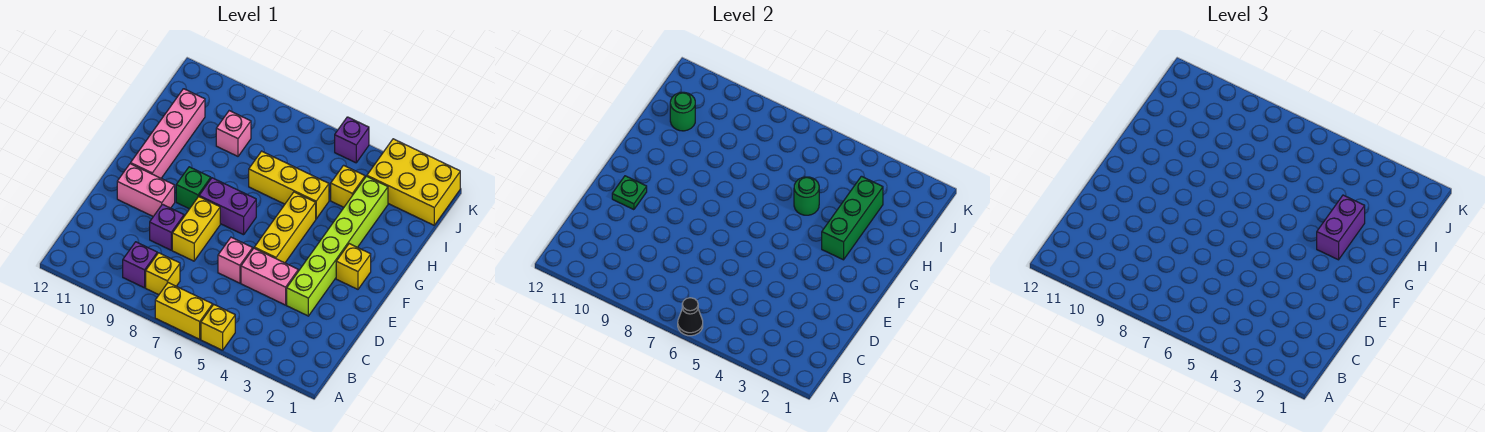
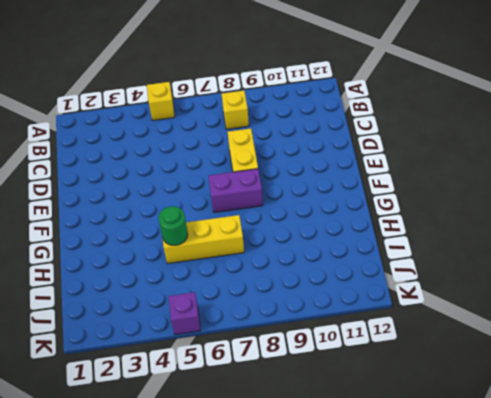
none -> yellow brick A6:A7 level 1
none -> purple brick B9 level 1
none -> lime brick D3:I3 level 1

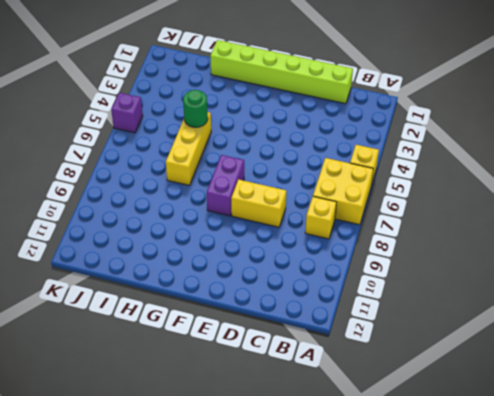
yellow brick A6:B7 level 1 -> yellow brick A6:A7 level 1
lime brick C1:H1 level 1 -> lime brick D3:I3 level 1
none -> purple brick B9 level 1
none -> pink brick D4:D5 level 1
none -> pink brick D6 level 1

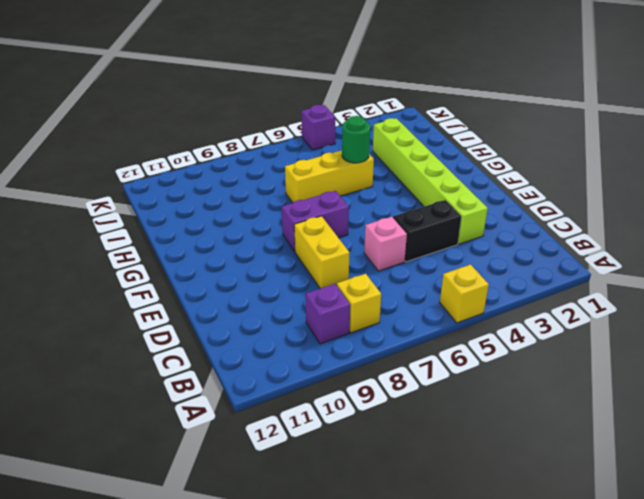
black brick D4:D5 level 1 -> pink brick D4:D5 level 1
none -> yellow brick A6:A7 level 1
none -> purple brick D9 level 1
none -> yellow brick E5:G5 level 1

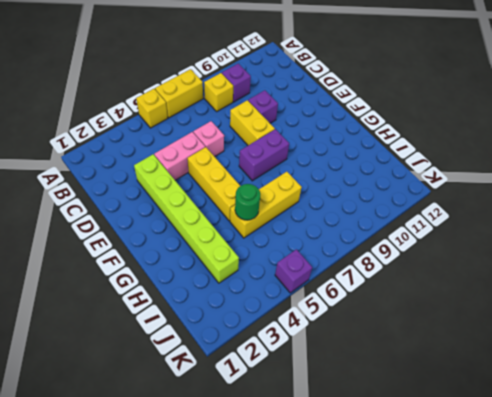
none -> pink brick E10:E11 level 1
none -> yellow brick F2 level 1
none -> green brick F9 level 1

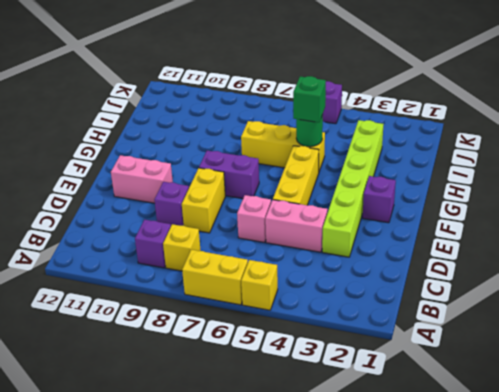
purple brick F2 level 1 -> yellow brick F2 level 1
green brick H5 level 3 -> green brick F9 level 1
none -> pink brick F11:I11 level 1
none -> yellow brick I4 level 1
none -> pink brick I9 level 1

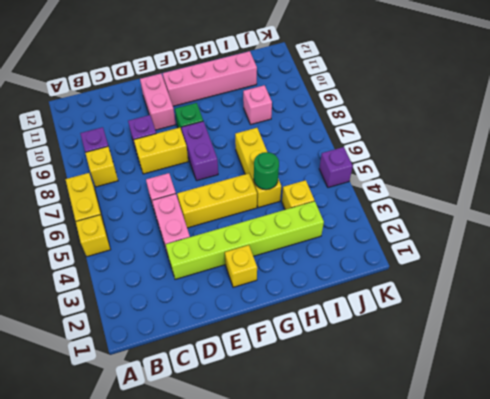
none -> yellow brick J1:K3 level 1
none -> black cone A6 level 2
none -> green plate E11 level 2

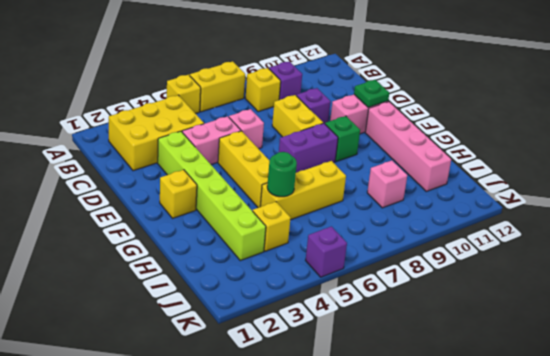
yellow brick B2:C4 level 1 -> yellow brick J1:K3 level 1
none -> black cone A6 level 2
none -> green brick G3:I3 level 2
none -> green round brick I11 level 2

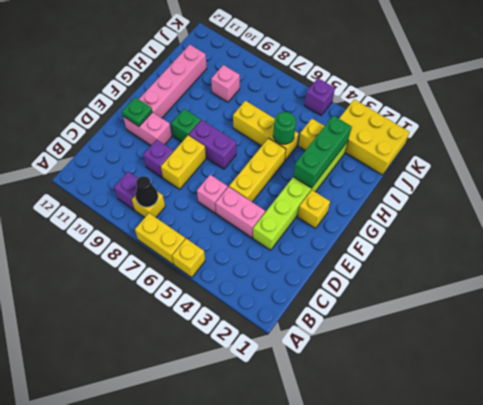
black cone B8 level 2 -> black cone A6 level 2
none -> green round brick I11 level 2
none -> purple brick G3:H3 level 3

